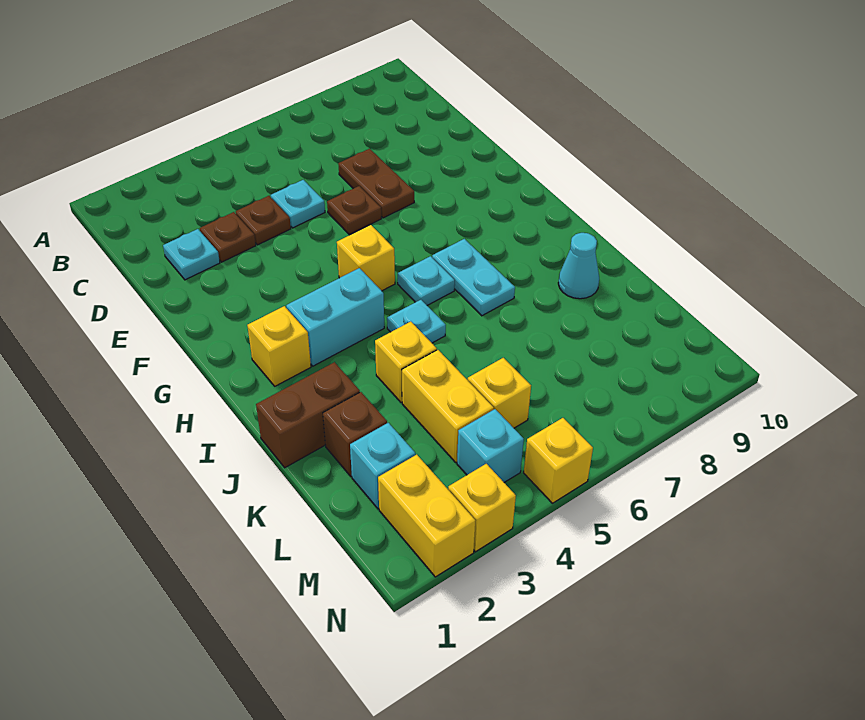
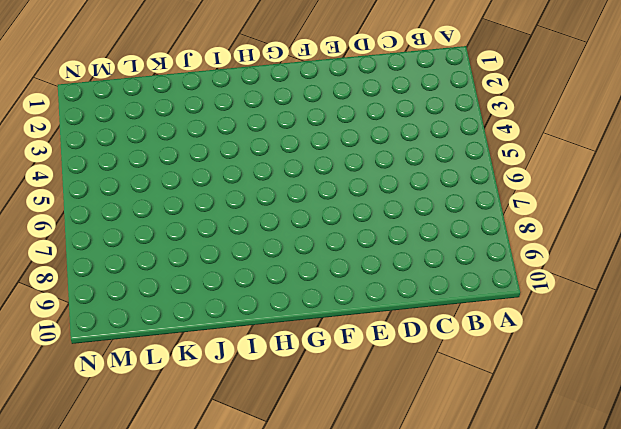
none -> cyan plate D2 level 1
none -> brown plate D3 level 1
none -> brown plate D4 level 1

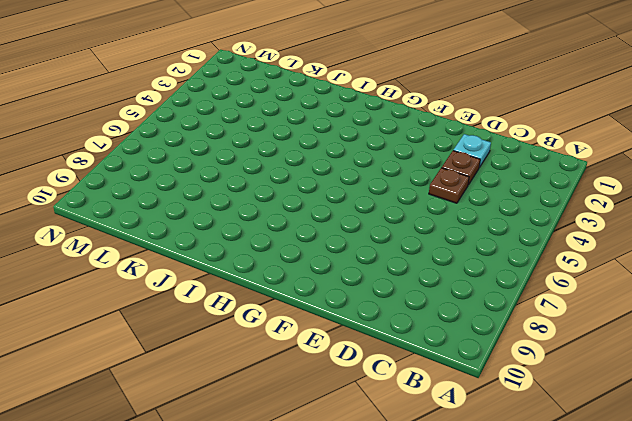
none -> cyan plate D5 level 1
none -> brown plate D7:E7 level 1
none -> brown plate E6 level 1

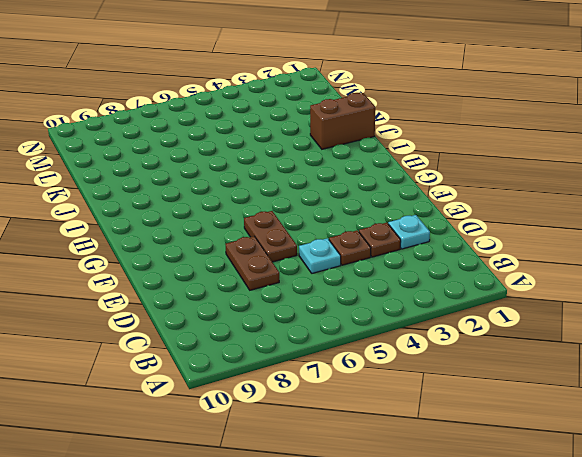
brown plate E6:F6 level 1 -> brown plate E6 level 1
none -> yellow brick G5 level 1
none -> yellow brick H2 level 1
none -> cyan brick H3:H4 level 1

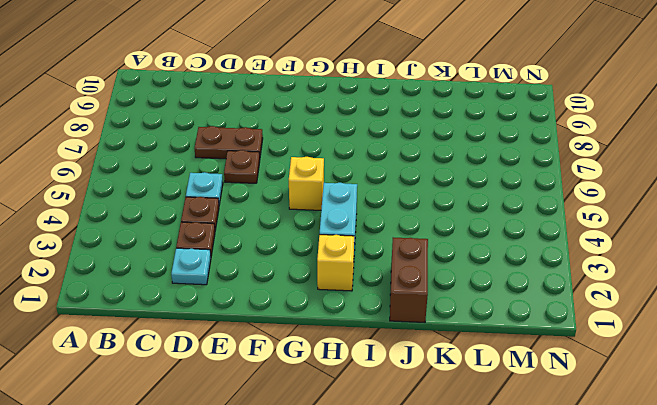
none -> cyan plate H6 level 1
none -> cyan plate H7:I7 level 1
none -> cyan plate I5 level 1

